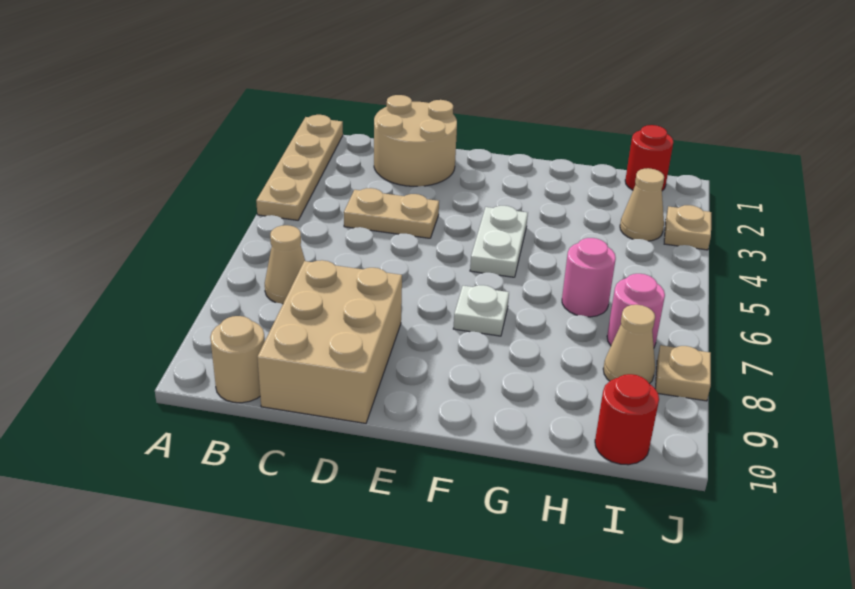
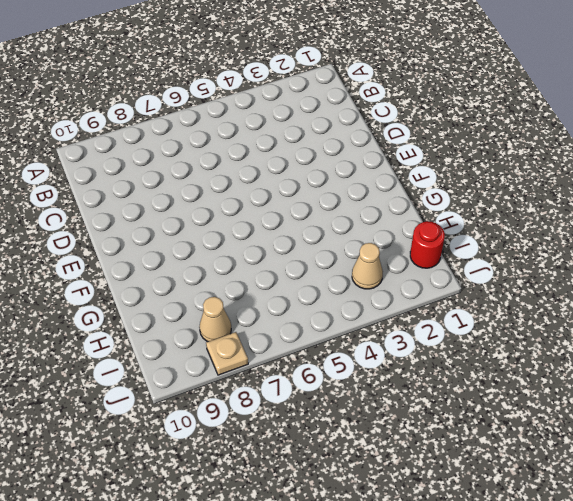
none -> tan plate A1:A4 level 1
none -> tan cone B7 level 1
none -> tan round brick B10 level 1

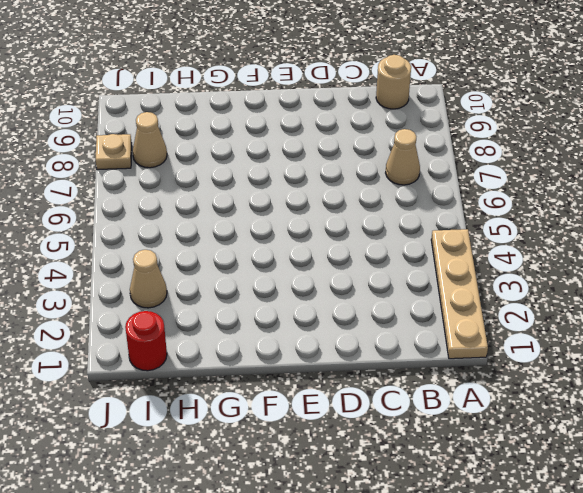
none -> tan round brick C1:D2 level 1
none -> tan plate C4:D4 level 1
none -> tan brick C8:D10 level 1

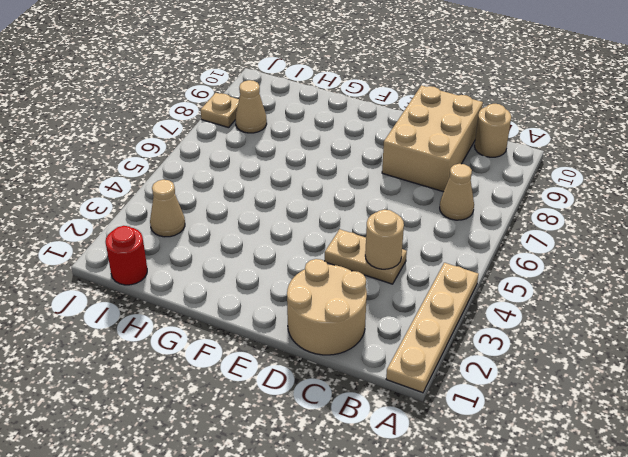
tan round brick C4 level 2 -> none
none -> white plate F4:F5 level 1
none -> white plate F7 level 1
none -> pink round brick H6 level 1

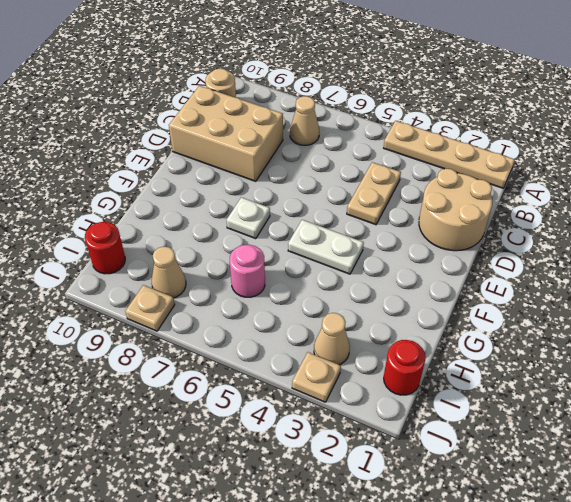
none -> pink round brick I7 level 1

